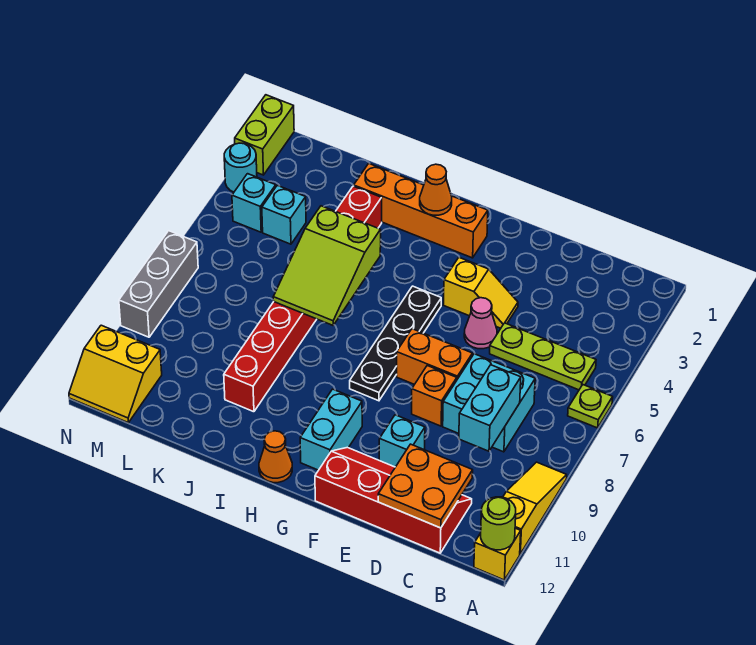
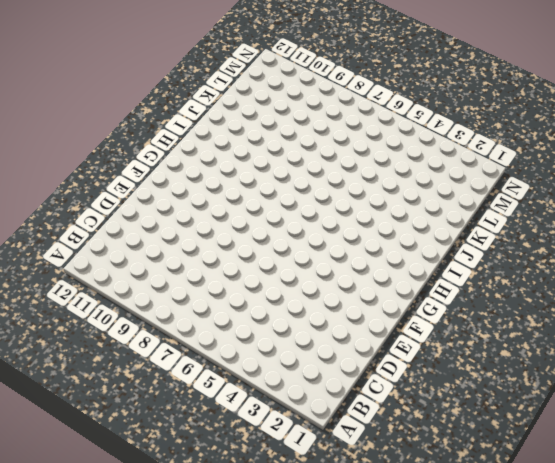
none -> lime plate A6 level 1
none -> yellow slope A9:A11 level 1 top 11
none -> yellow brick A12 level 1

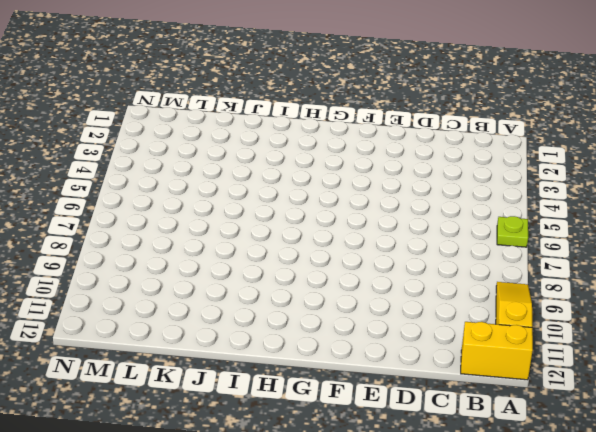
yellow brick A12:B12 level 1 -> yellow brick A12 level 1
none -> lime plate B5:D5 level 1
none -> cyan brick C7:D8 level 1
none -> red slope C11:F12 level 1 top 12

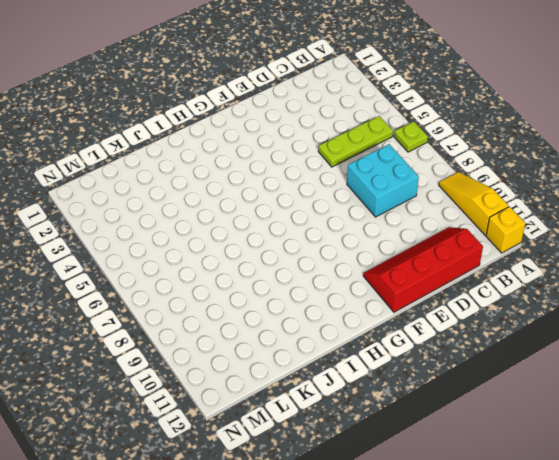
none -> yellow slope E4:F4 level 1 top F
none -> pink cone E5 level 1
none -> orange brick E7:F7 level 1

